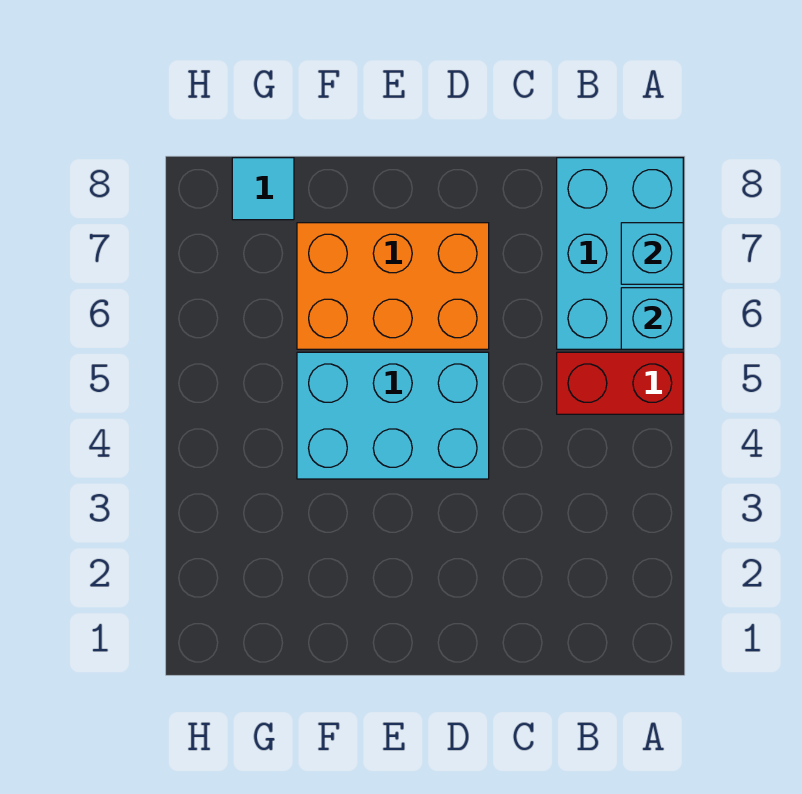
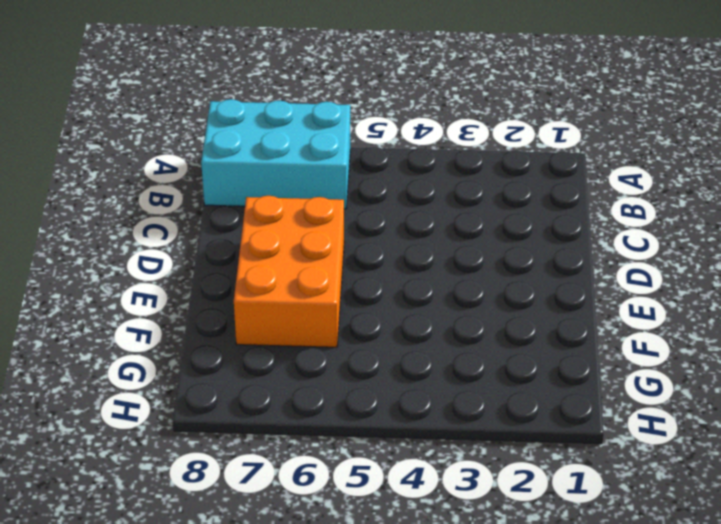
none -> red brick A5:B5 level 1
none -> cyan brick D4:F5 level 1

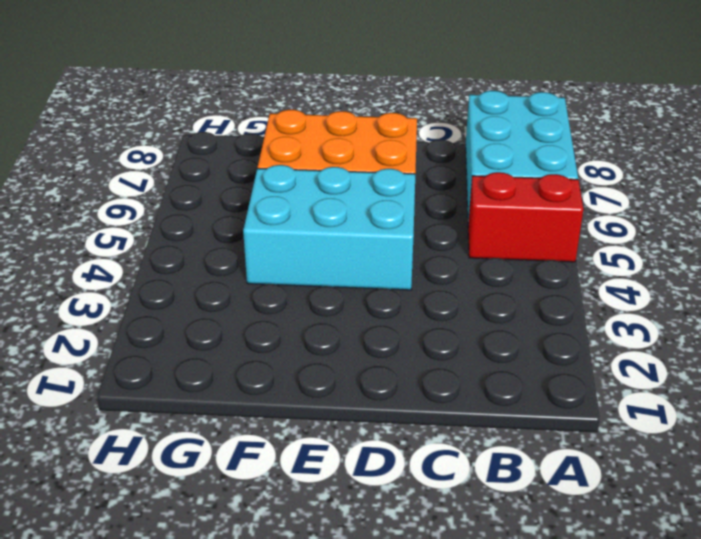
none -> cyan tile G8 level 1
none -> cyan brick A6 level 2

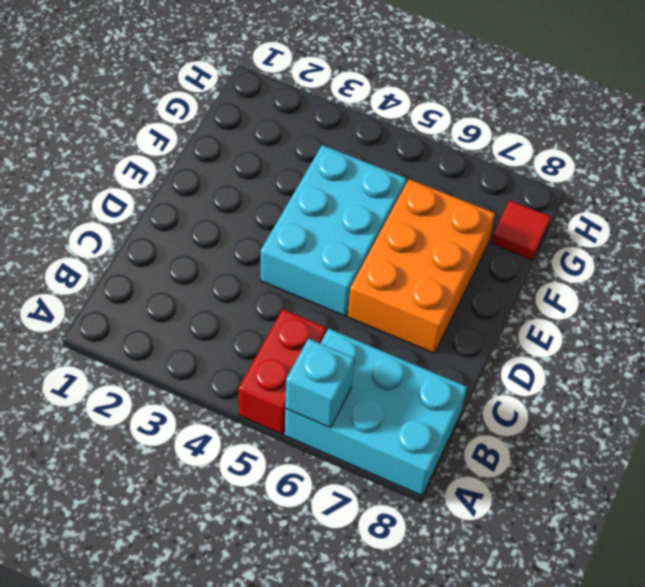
red tile G8 level 1 -> cyan tile G8 level 1
none -> cyan brick A7 level 2

